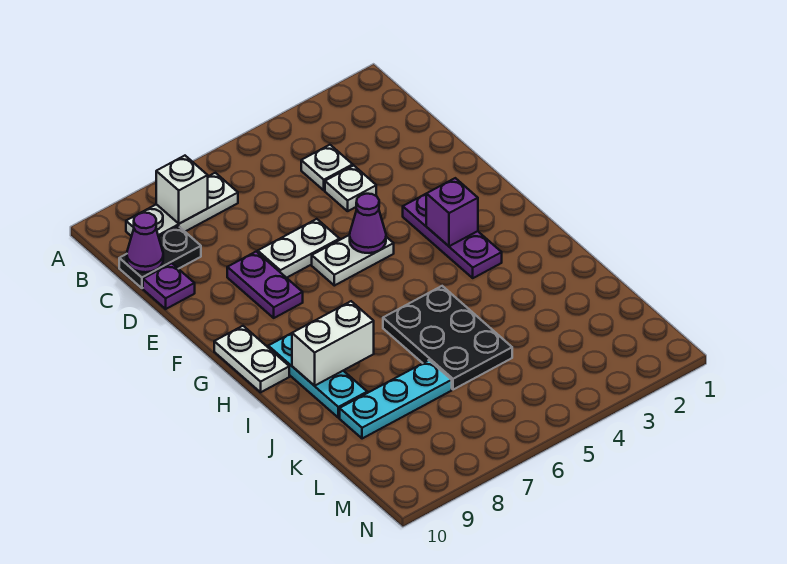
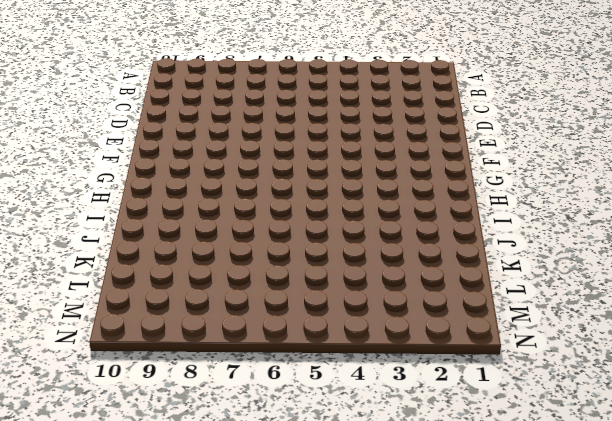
none -> white plate B7:B9 level 1
none -> white plate C4 level 1
none -> black plate C9:C10 level 1

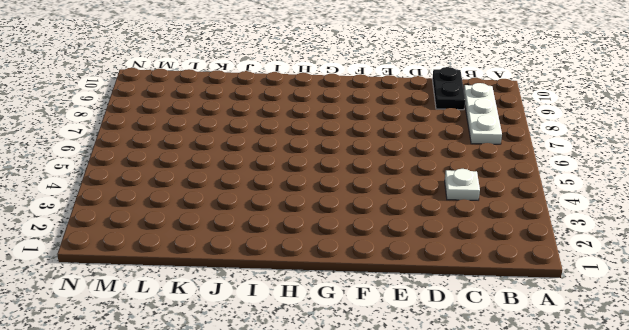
none -> white plate D4 level 1
none -> purple plate D10 level 1
none -> white plate E6:E7 level 1

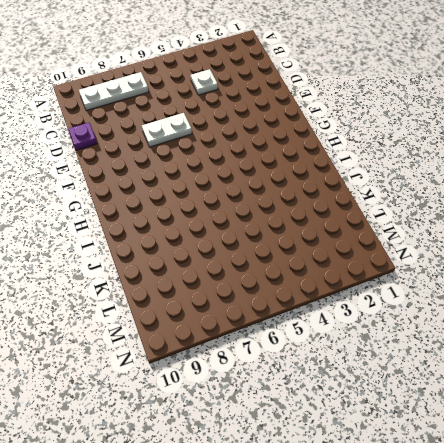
none -> black plate C9:C10 level 1
none -> white plate D4 level 1
none -> purple plate E8:F8 level 1

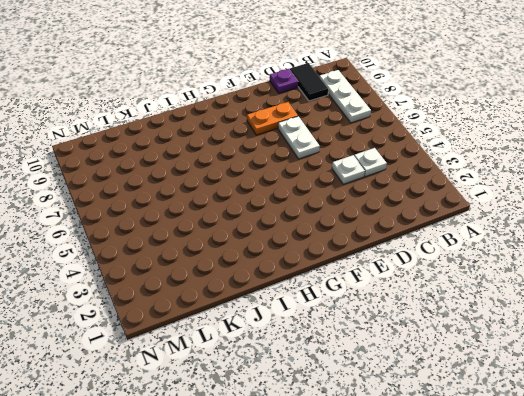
black tile C9:C10 level 1 -> black plate C9:C10 level 1
orange plate E8:F8 level 1 -> purple plate E8:F8 level 1
none -> purple plate F3:H3 level 1
none -> white plate F5:F6 level 1
none -> white plate G10:H10 level 1

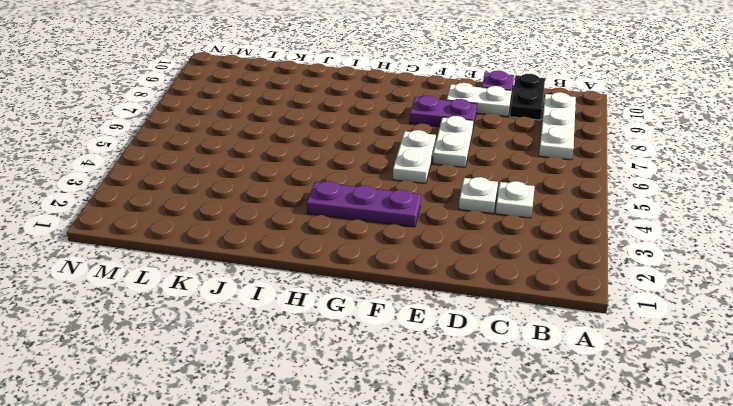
white plate D9:E9 level 1 -> white plate G10:H10 level 1
none -> cyan plate H9:J9 level 1
none -> black plate I5:K6 level 1
none -> cyan plate K7:K9 level 1

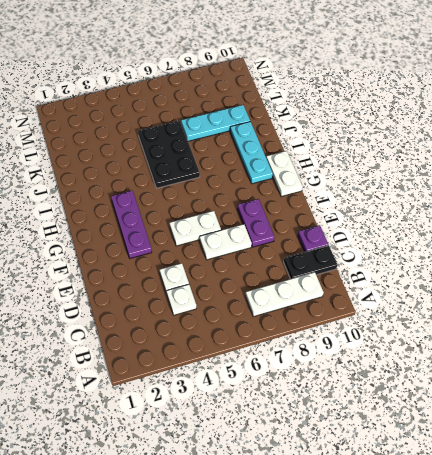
none -> white brick B8 level 2
none -> purple cone C10 level 2
none -> purple cone F5 level 2

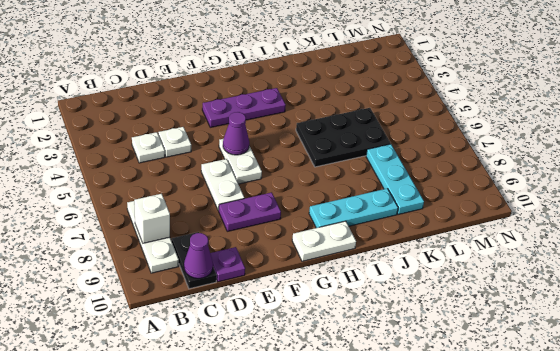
none -> purple brick G3 level 2
none -> white brick I8:I9 level 2

